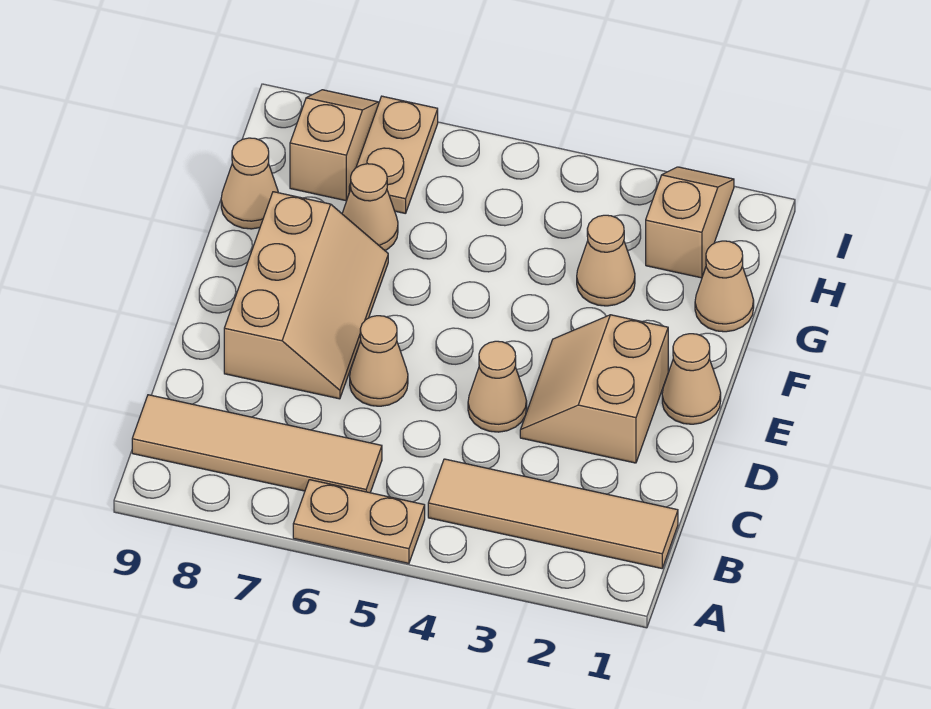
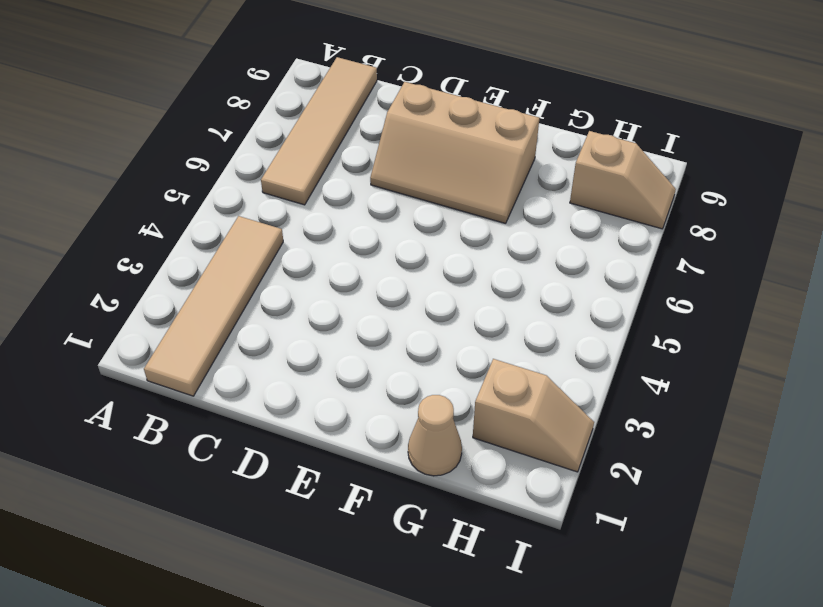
none -> tan plate A5:A6 level 1
none -> tan slope D2:E3 level 1 top 2
none -> tan cone D4 level 1

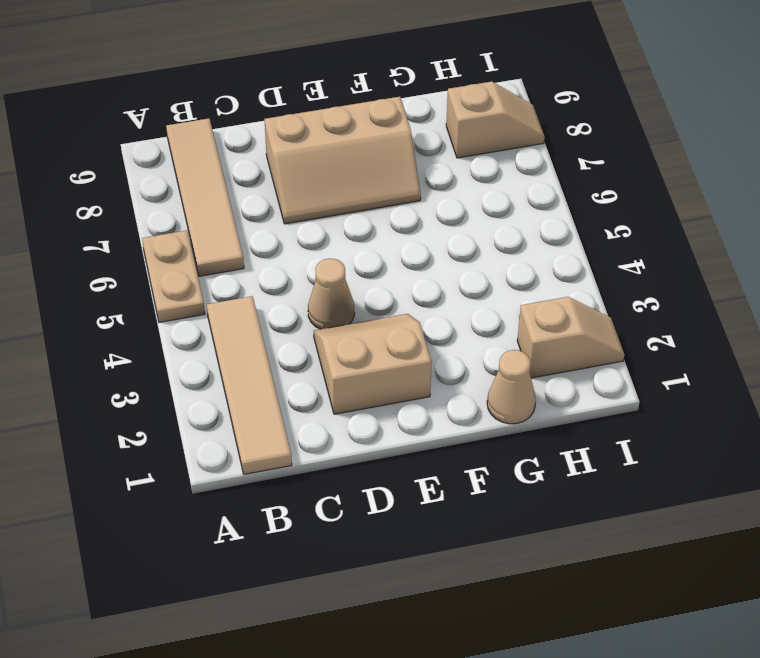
none -> tan cone D6 level 1
none -> tan cone E1 level 1
none -> tan cone G3 level 1

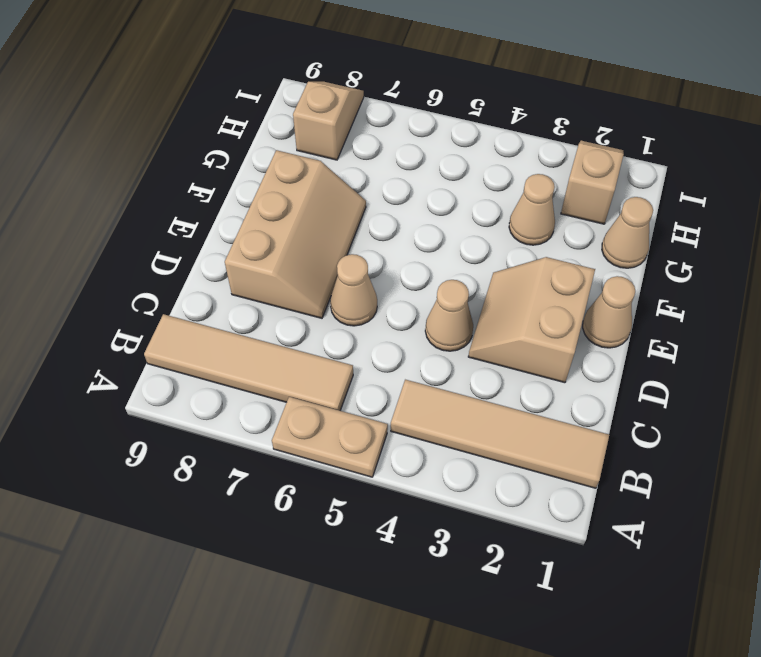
none -> tan cone G7 level 1
none -> tan cone G9 level 1
none -> tan plate H7:I7 level 1

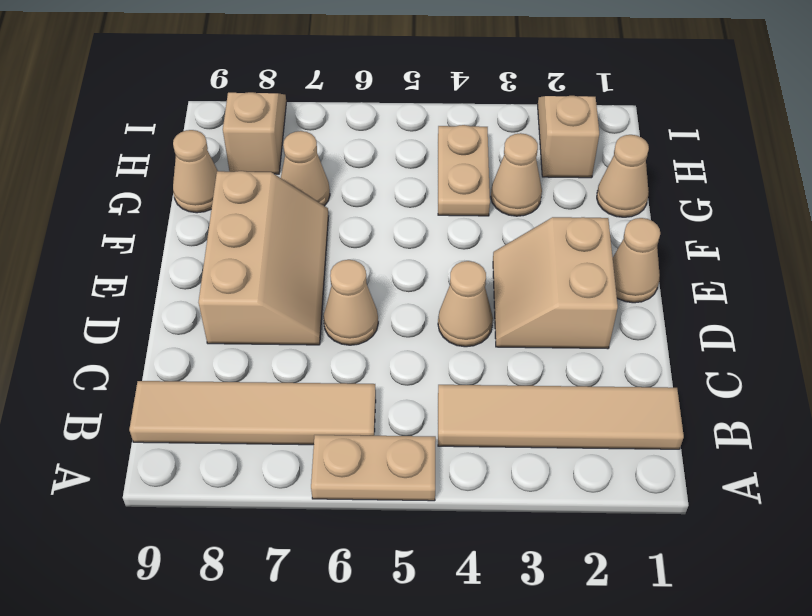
tan plate G4:H4 level 1 -> tan plate H7:I7 level 1

